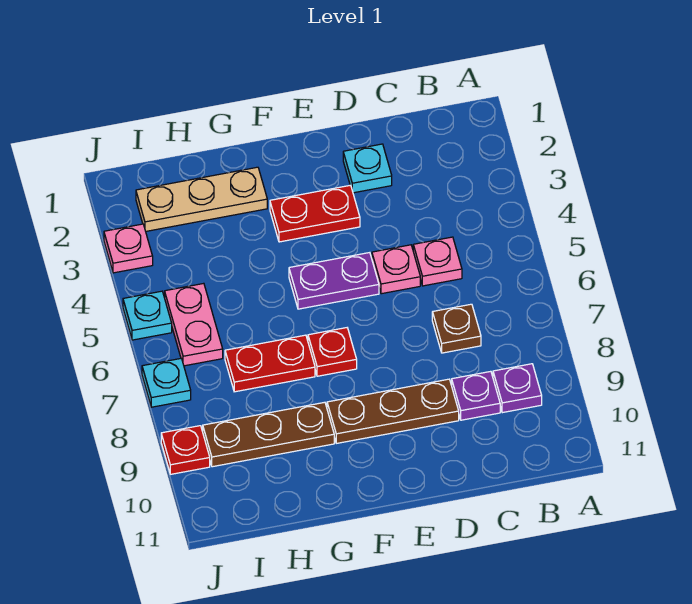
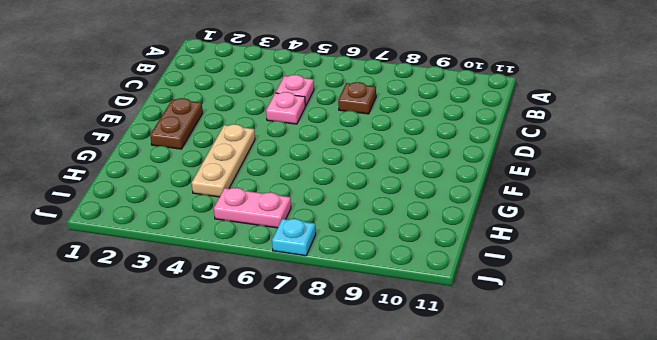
brown plate E2:F2 level 1 -> none
tan plate F4:H4 level 1 -> tan plate G2:I2 level 1
none -> purple plate B9 level 1
none -> purple plate C9 level 1
none -> cyan plate D2 level 1

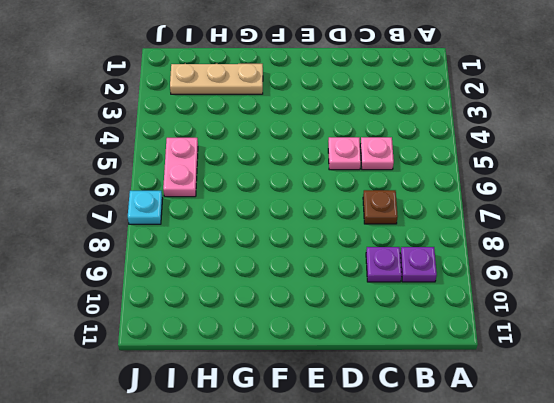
none -> cyan plate D2 level 1
none -> brown plate D9:F9 level 1
none -> red plate E3:F3 level 1

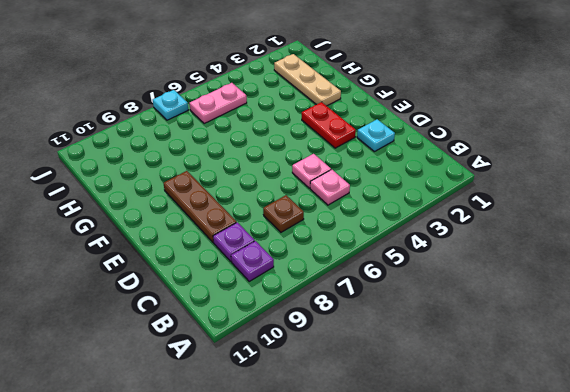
none -> purple plate E5:F5 level 1
none -> red plate F7 level 1
none -> red plate G7:H7 level 1

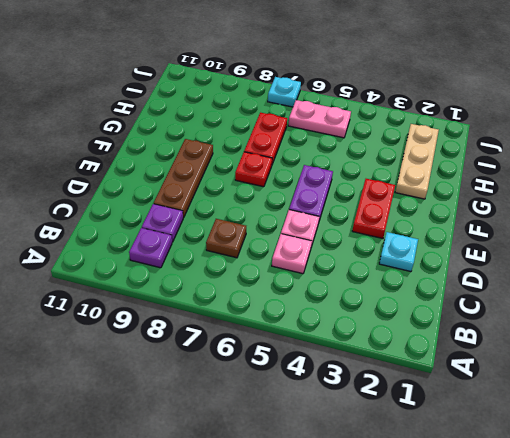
none -> brown plate G9:I9 level 1
none -> pink plate J3 level 1
none -> cyan plate J5 level 1

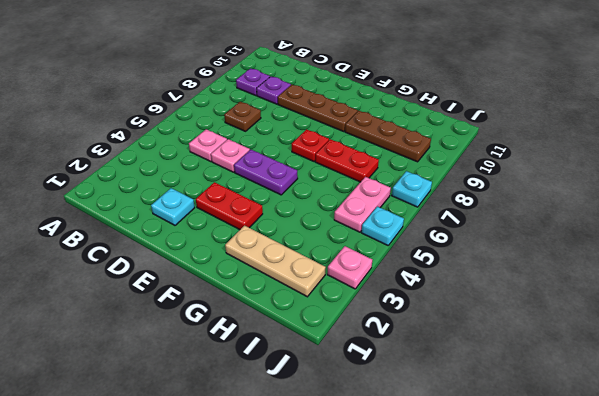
none -> red plate J9 level 1

